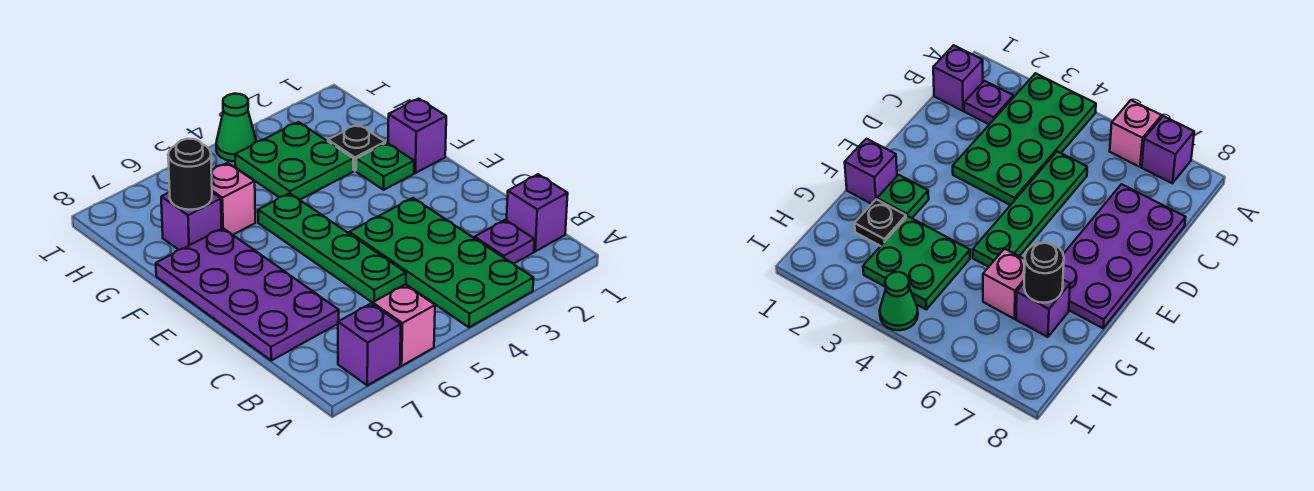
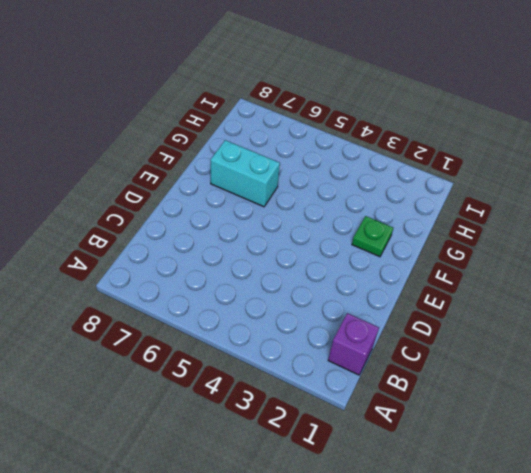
cyan brick F6:F7 level 1 -> purple plate C7:F8 level 1
none -> green plate A3:D4 level 1
none -> pink brick A6 level 1
none -> purple brick A7 level 1

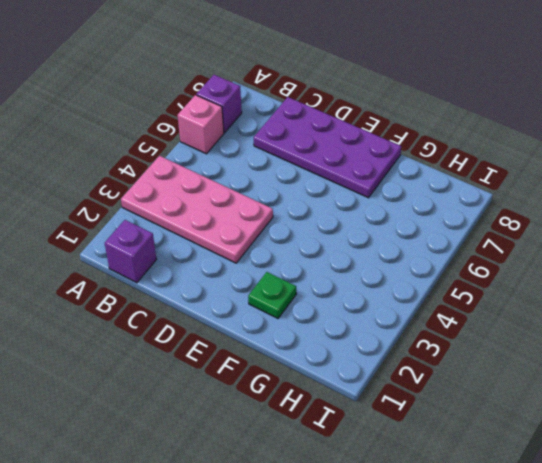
pink plate A3:D4 level 1 -> green plate A3:D4 level 1
none -> purple plate B2 level 1
none -> green plate C5:F5 level 1
none -> purple brick F1 level 1

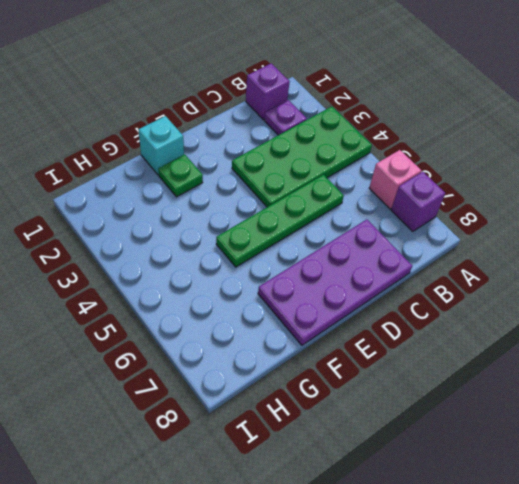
cyan brick F1 level 1 -> purple brick F1 level 1
none -> black plate G2 level 1
none -> green plate G3:H4 level 1
none -> pink brick G6 level 1

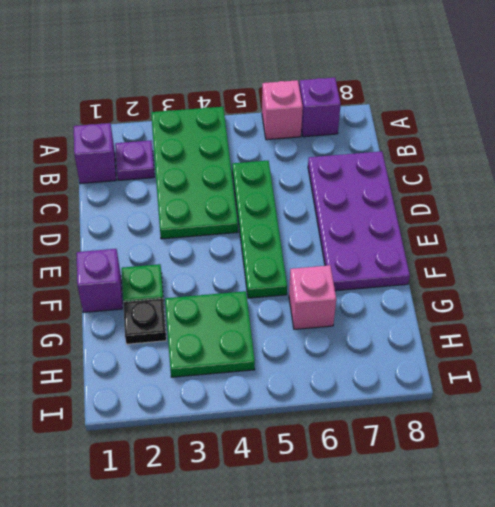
none -> purple brick G7 level 1
none -> green cone I4 level 1
none -> black round brick G7 level 2

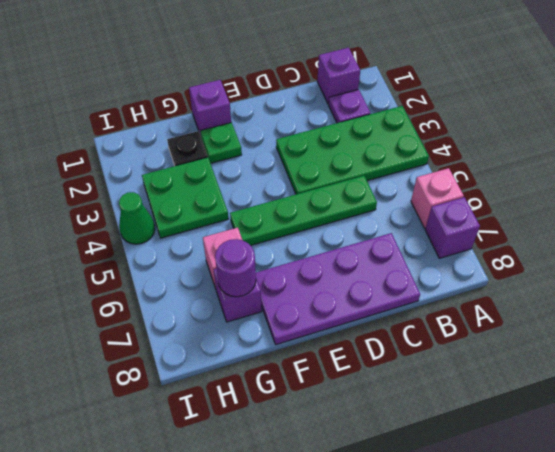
purple round brick G7 level 2 -> black round brick G7 level 2

